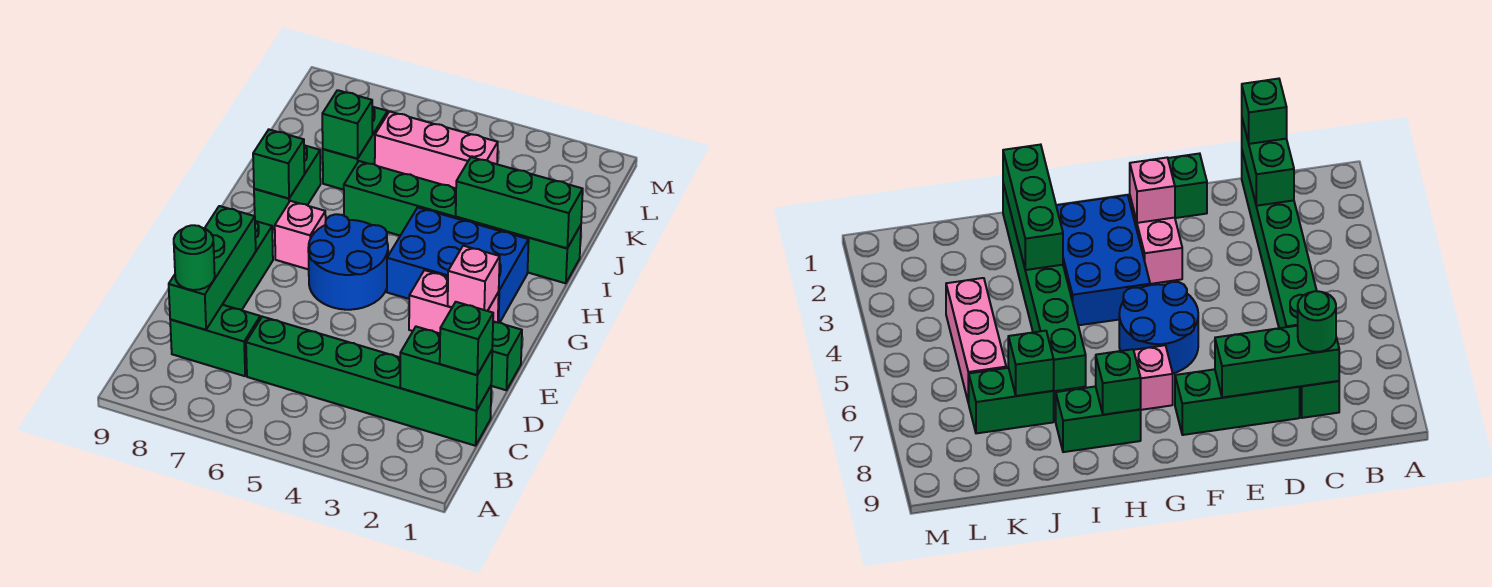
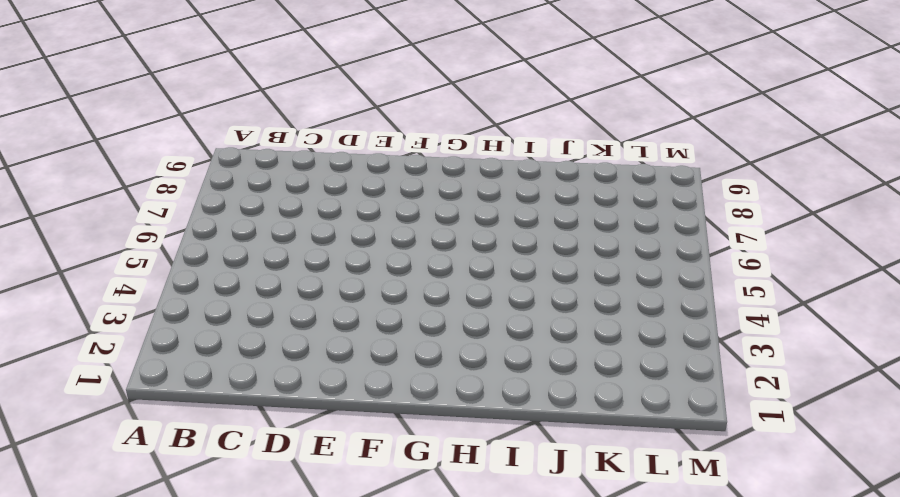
none -> green brick C1:C6 level 1
none -> green brick C7:C8 level 1
none -> green brick D8:F8 level 1

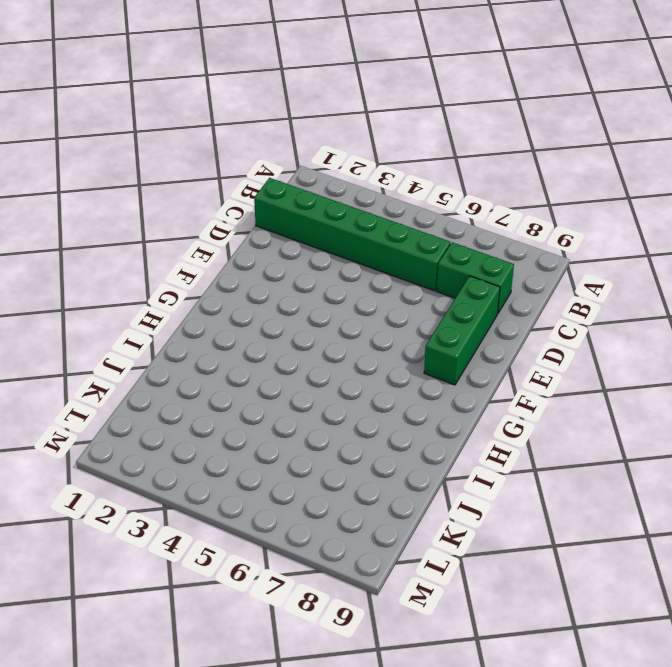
none -> green brick E1 level 1
none -> pink brick F2:F3 level 1
none -> blue round brick F5:G6 level 1

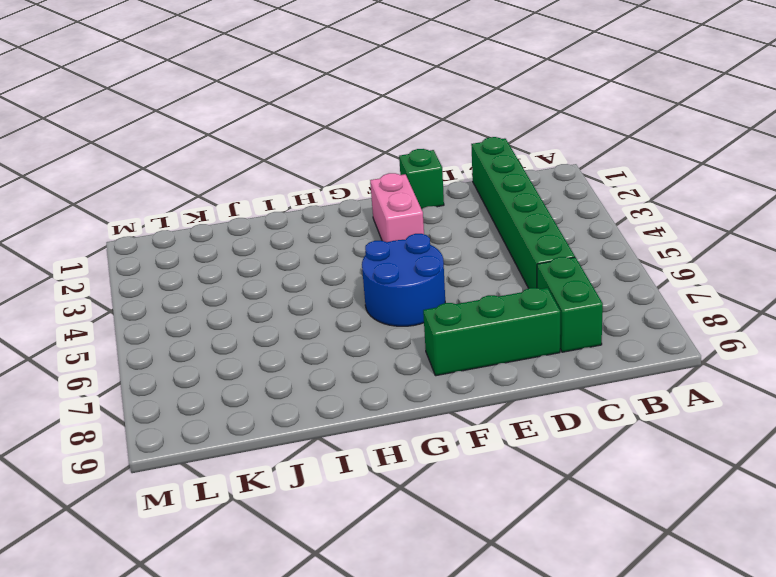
none -> blue brick G2:H4 level 1
none -> pink brick G7 level 1
none -> green brick H8:I8 level 1

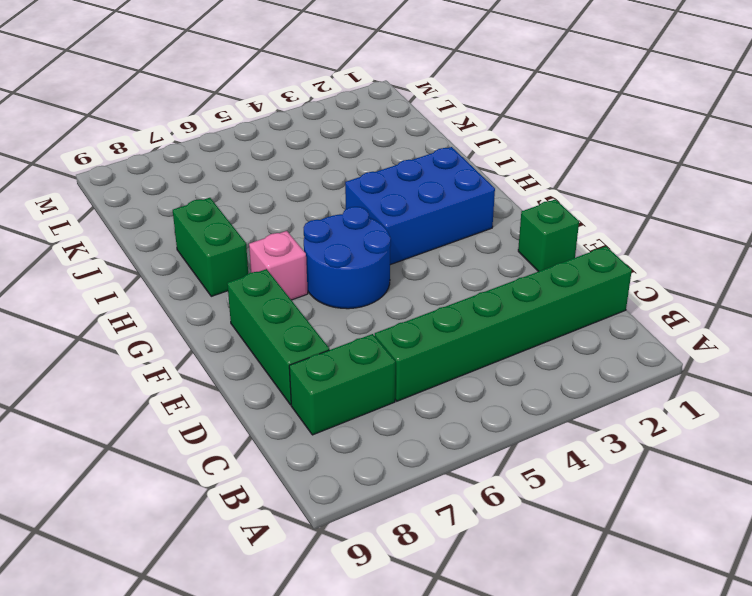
none -> pink brick F2:F3 level 1
none -> green brick I1:I6 level 1
none -> green brick J7:K7 level 1

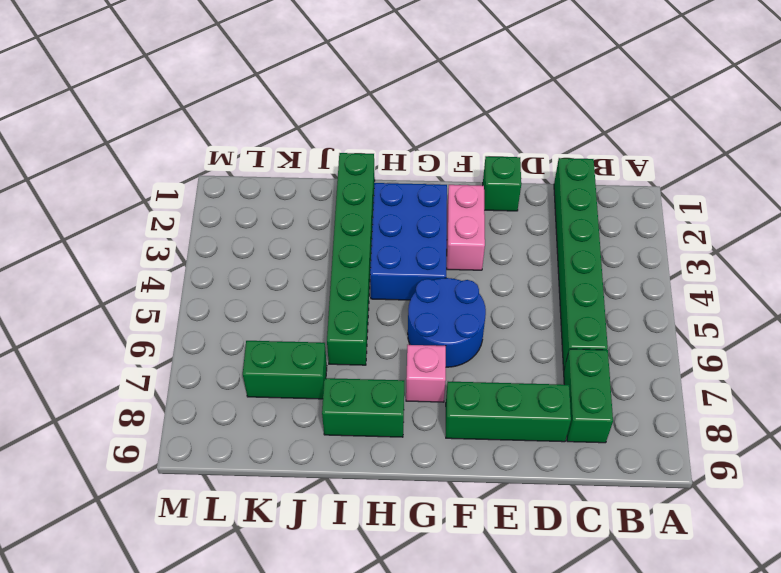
none -> pink brick K4:K6 level 1
none -> green brick C1:C2 level 2
none -> green brick C8:E8 level 2

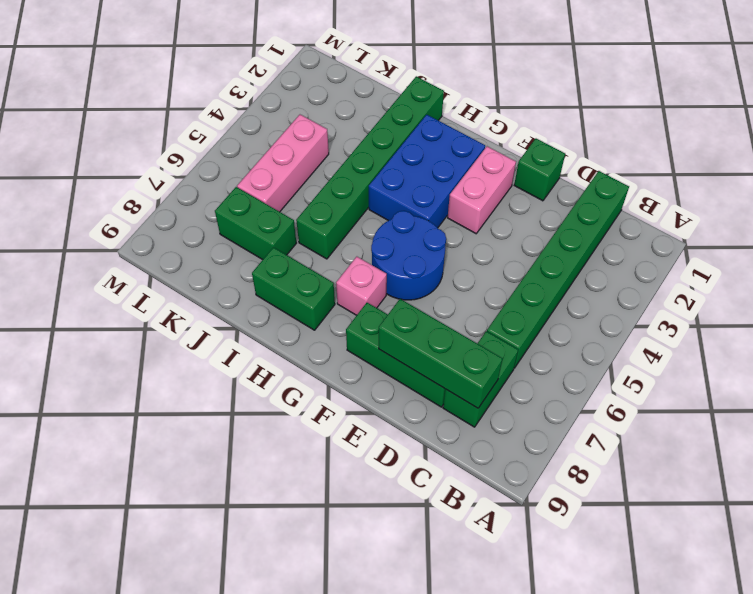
none -> green brick C1:C2 level 2
none -> pink brick F2 level 2
none -> green brick H8 level 2

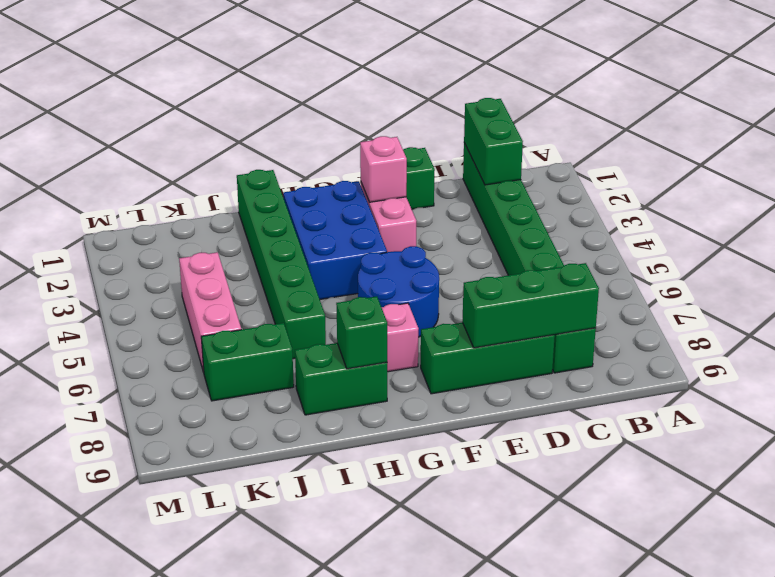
none -> green brick I1:I3 level 2
none -> green brick J7 level 2
none -> green brick C1 level 3

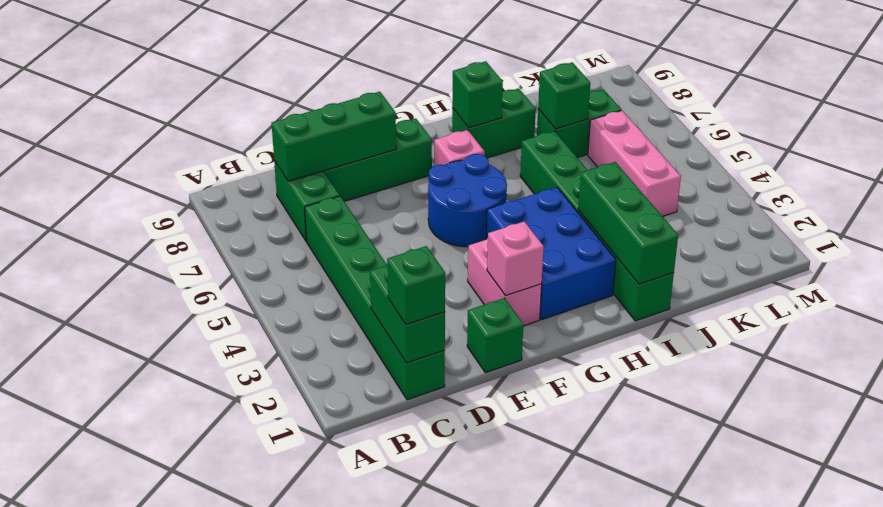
none -> green round brick C8 level 3

